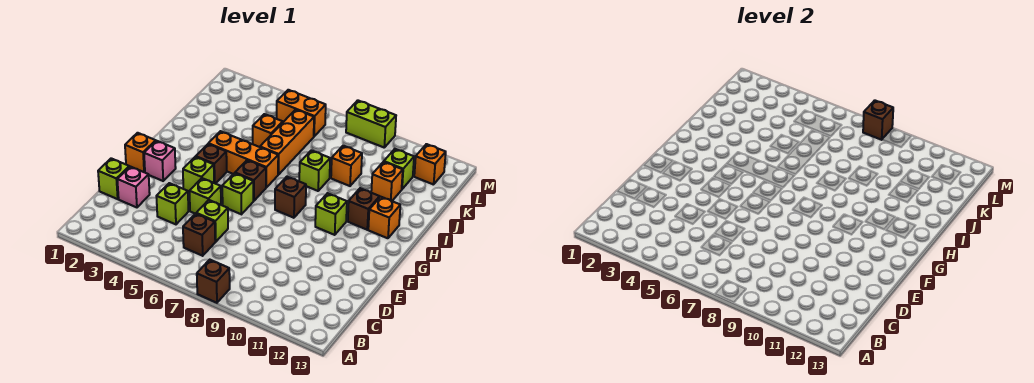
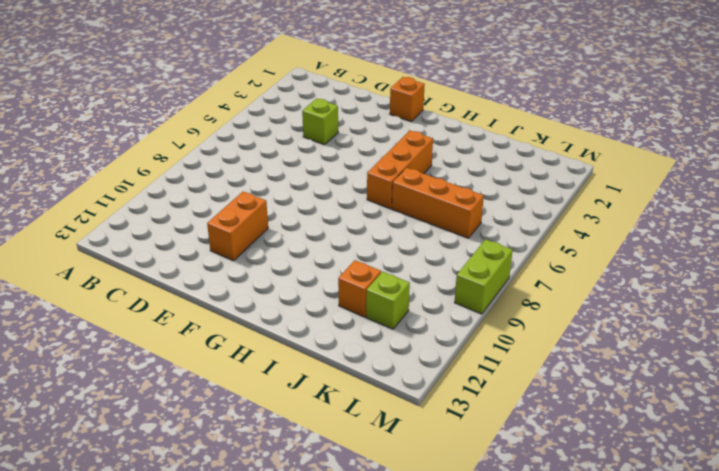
orange brick E10:E11 level 1 -> orange brick L5:L6 level 1
none -> brown brick A8 level 1
none -> brown brick C6 level 1
none -> lime brick D1 level 1

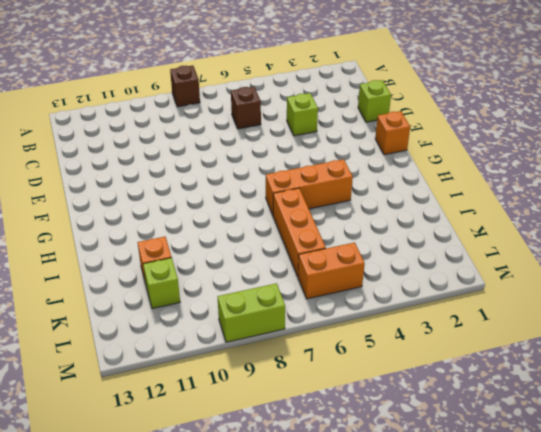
none -> pink brick D2 level 1
none -> lime brick D6 level 1
none -> lime brick E5 level 1

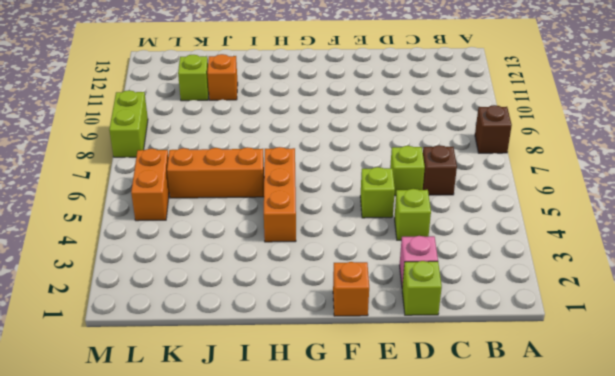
none -> pink brick F2 level 1
none -> lime brick F4 level 1
none -> lime brick F6 level 1

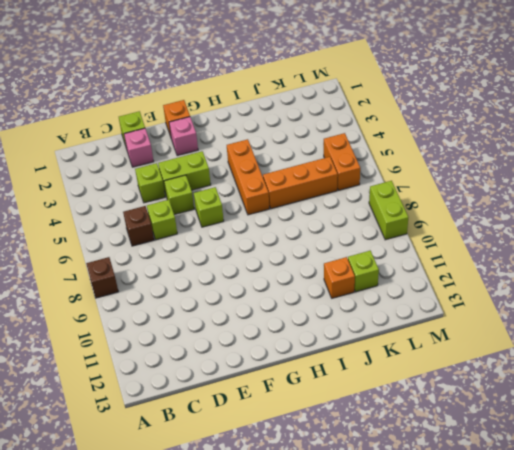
lime brick E4:F4 level 1 -> lime brick F4 level 1
none -> brown brick G4 level 1
none -> brown brick G6 level 1
none -> brown brick G8 level 1

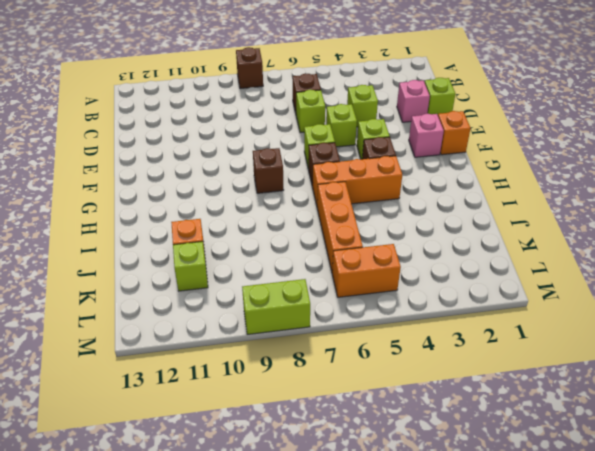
none -> lime brick G10 level 1
none -> brown brick H11 level 1
none -> orange brick H12 level 1

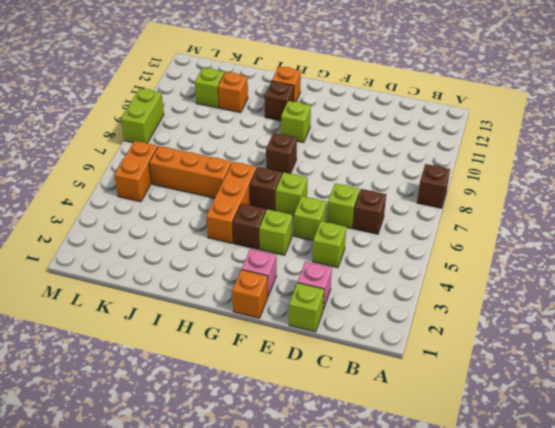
none -> lime brick I8 level 1
none -> orange brick J5 level 1
none -> orange brick J9 level 1

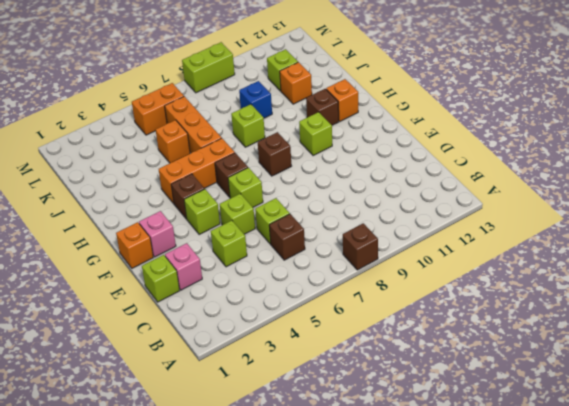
blue brick J9 level 1 -> orange brick J9 level 1
none -> orange brick L12 level 1
none -> brown brick M8 level 2

